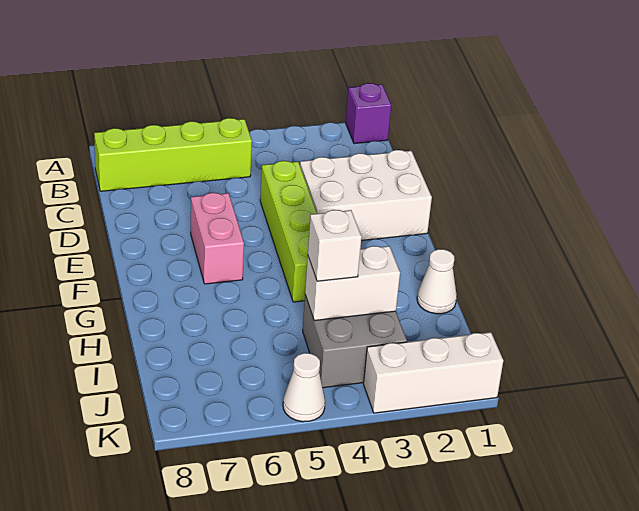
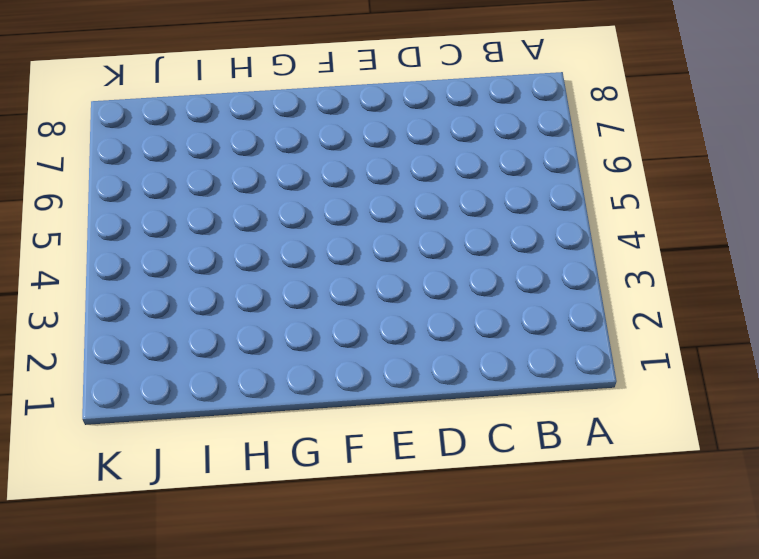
none -> purple brick A1 level 1
none -> lime brick B5:B8 level 1

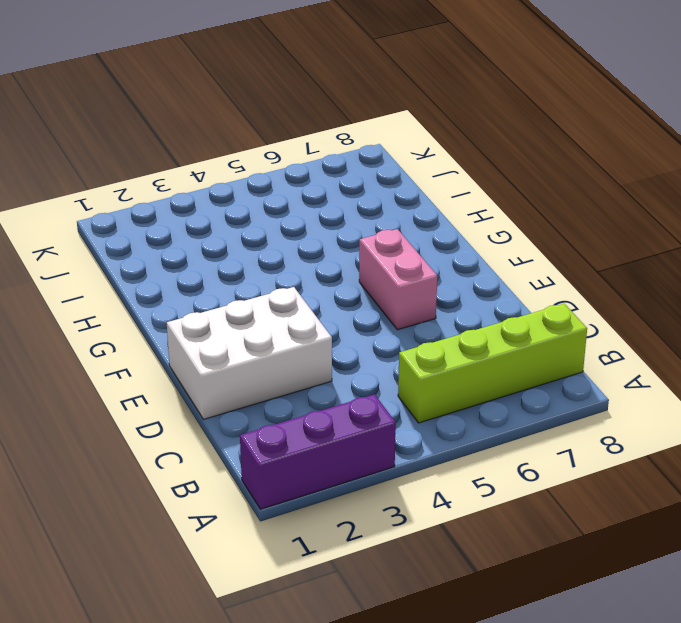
purple brick A1:A3 level 1 -> purple brick A1 level 1
none -> lime brick D4:G4 level 1
none -> white cone H1 level 1

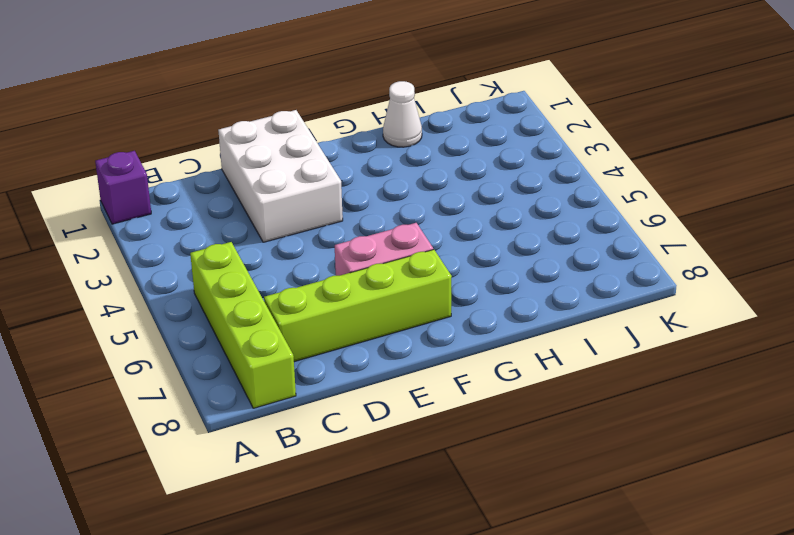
lime brick C7:F7 level 1 -> lime brick D4:G4 level 1
none -> grey brick I3:J4 level 1
none -> white brick K1:K3 level 1

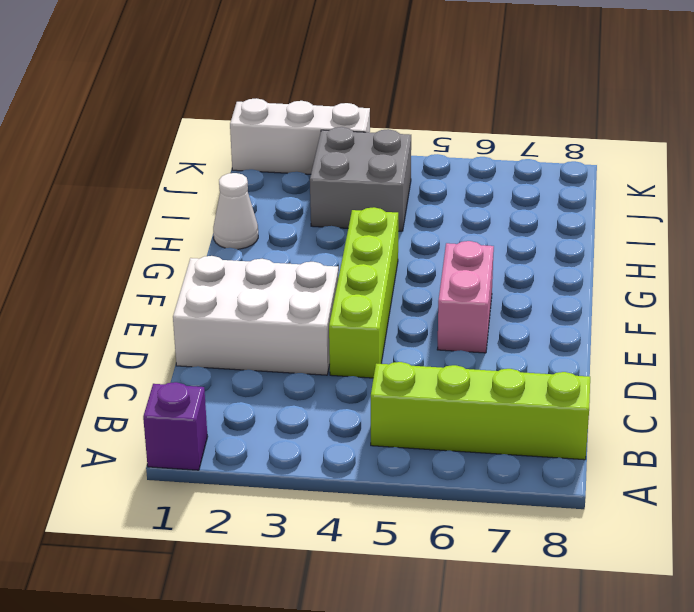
none -> white cone K5 level 1
none -> white brick I3:I4 level 2

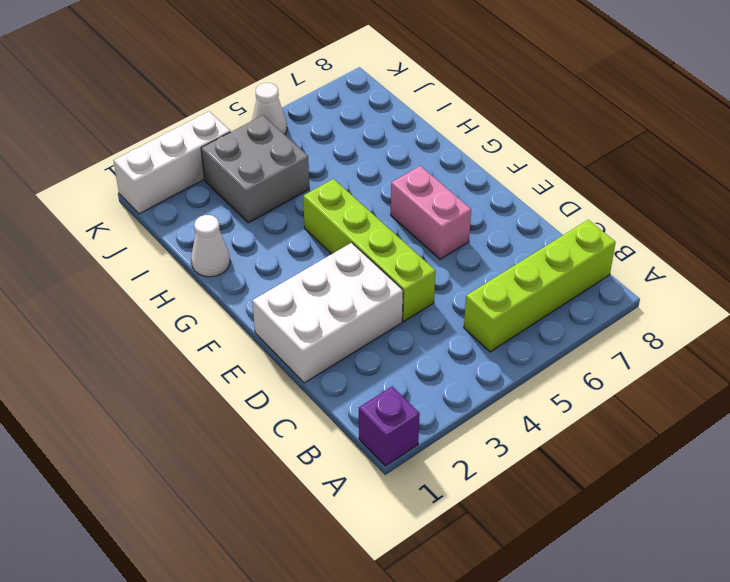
none -> white brick I3:I4 level 2
none -> white brick I4 level 3

